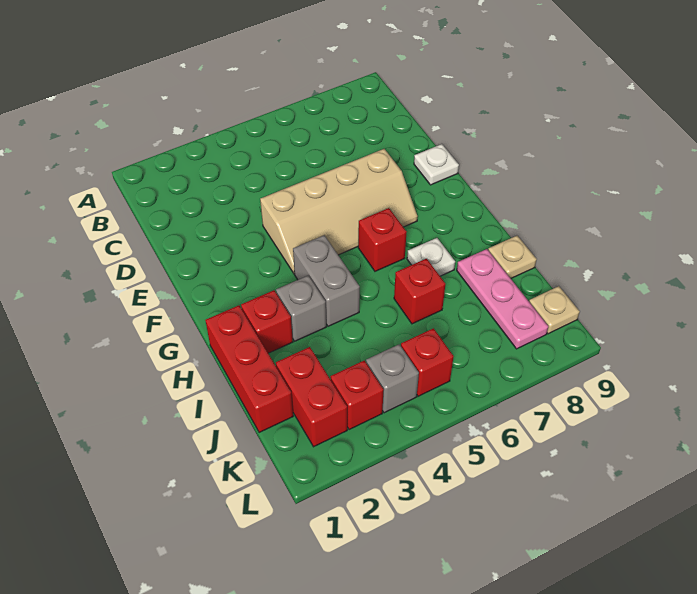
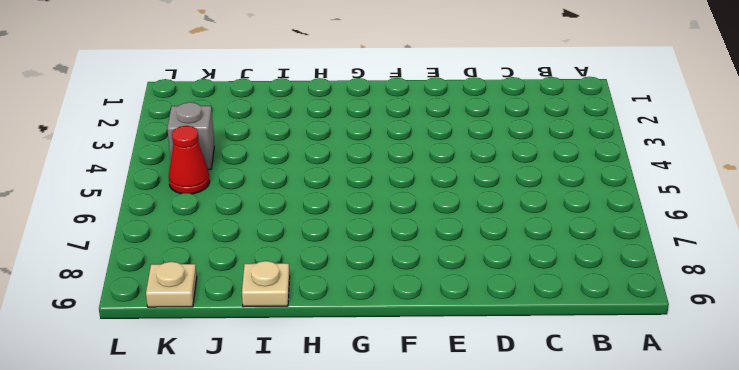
red cone K5 level 1 -> red brick K5 level 1
none -> tan slope E4:F7 level 1 top E
none -> white plate E9 level 1
none -> grey brick G4:H4 level 1

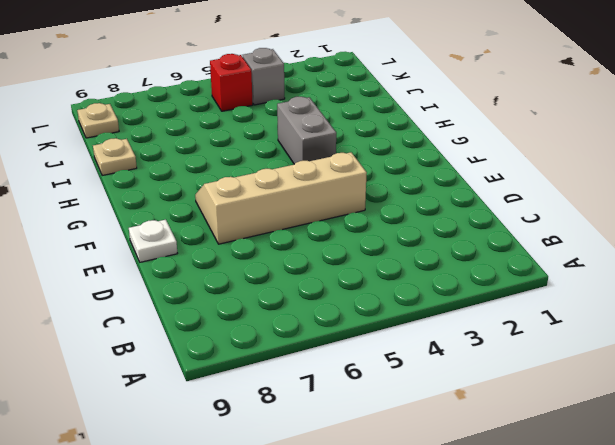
none -> red brick G6 level 1
none -> red brick H1:J1 level 1
none -> red brick H2 level 1

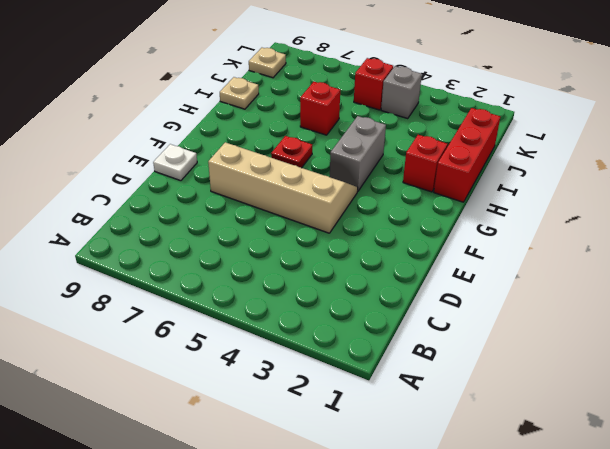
red plate G6 level 1 -> red brick G6 level 1
none -> grey brick H3 level 1
none -> white plate H7 level 1
none -> pink plate I8:K8 level 1

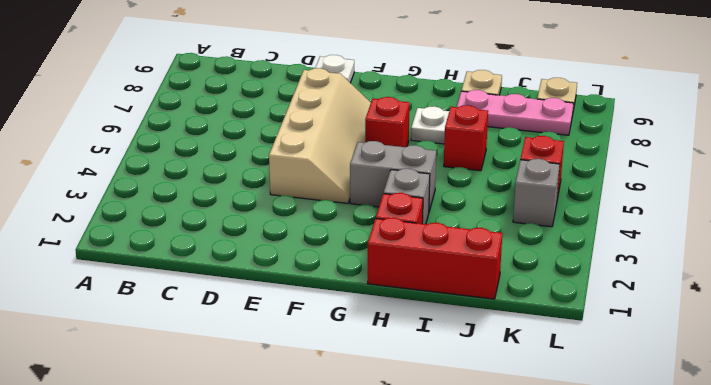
none -> red brick J2:K2 level 1
none -> red brick K3 level 1

